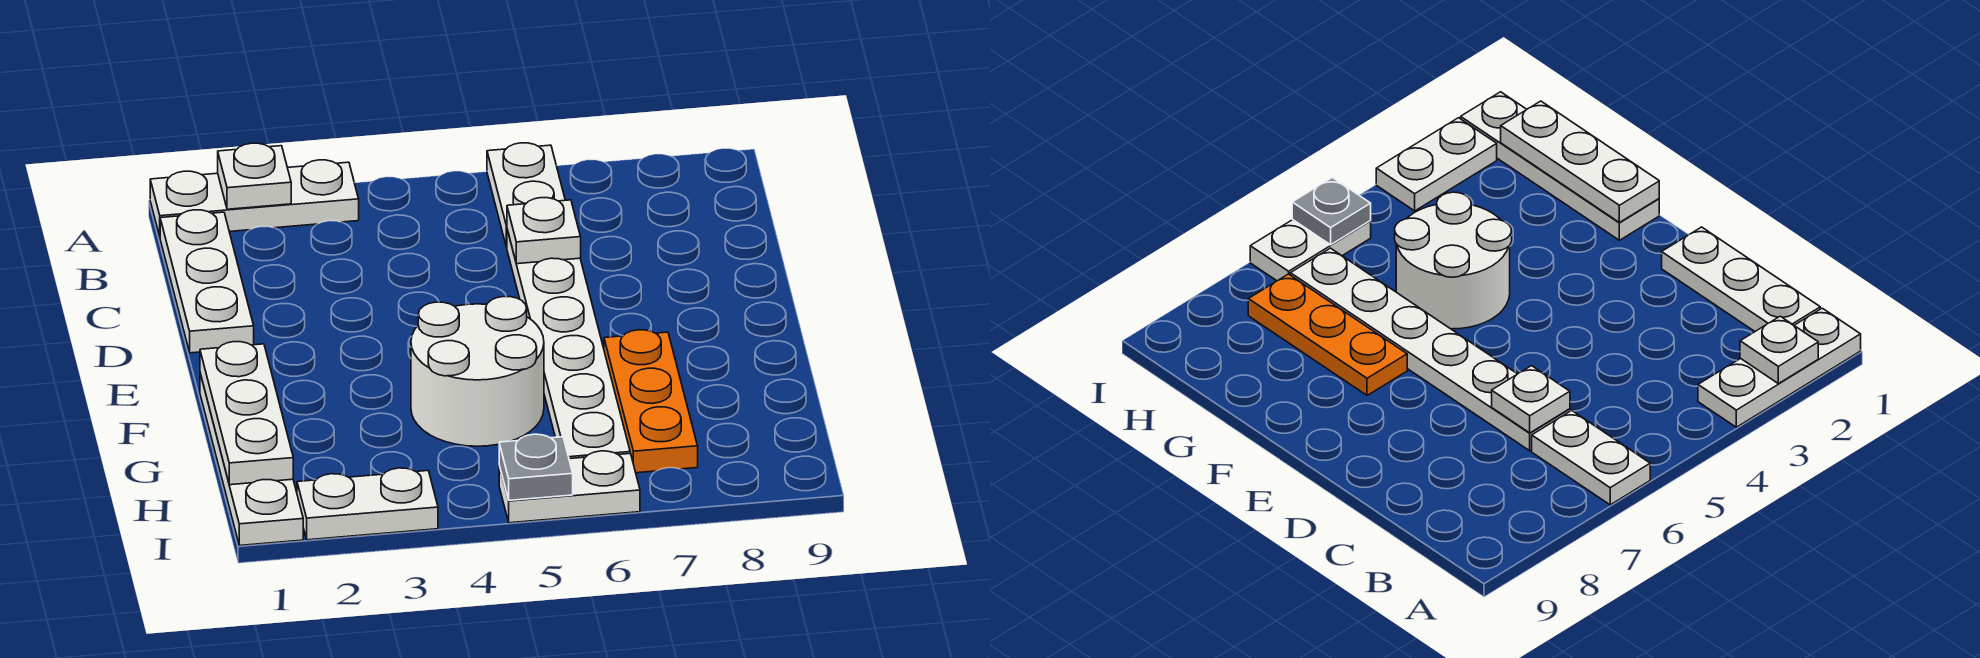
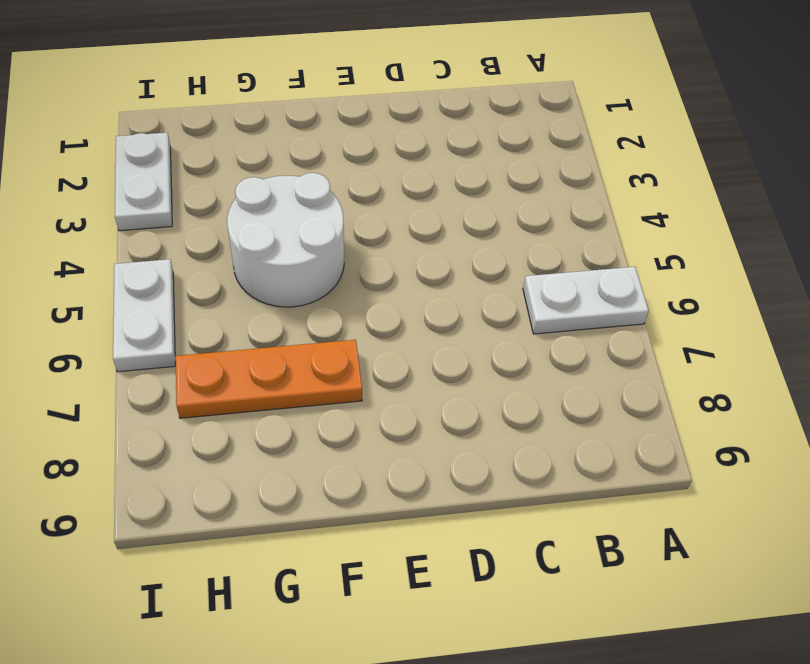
none -> white plate A1:A3 level 1
none -> white plate B1:D1 level 1
none -> white plate C6:H6 level 1

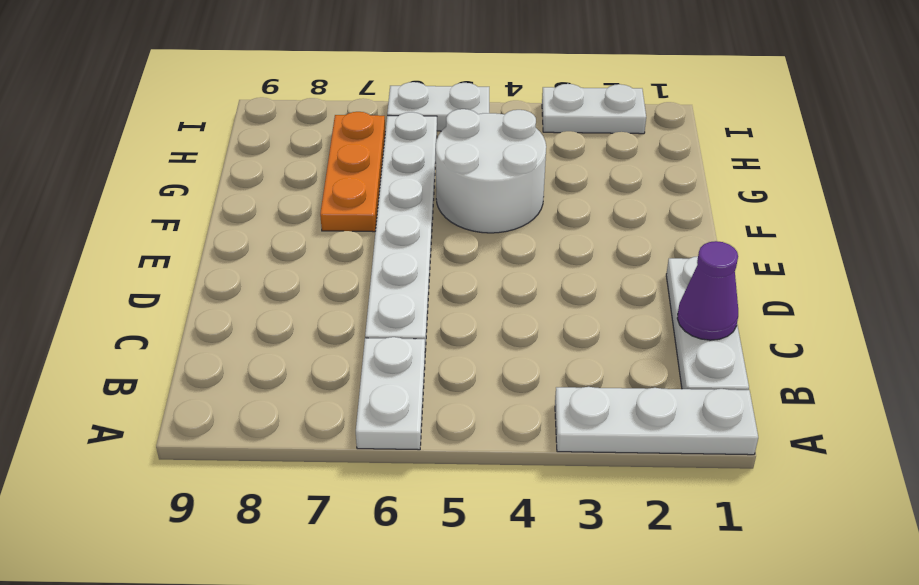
purple cone C1 level 2 -> none
none -> white plate F1:I1 level 1
none -> white plate A2 level 2
none -> white plate C6 level 2

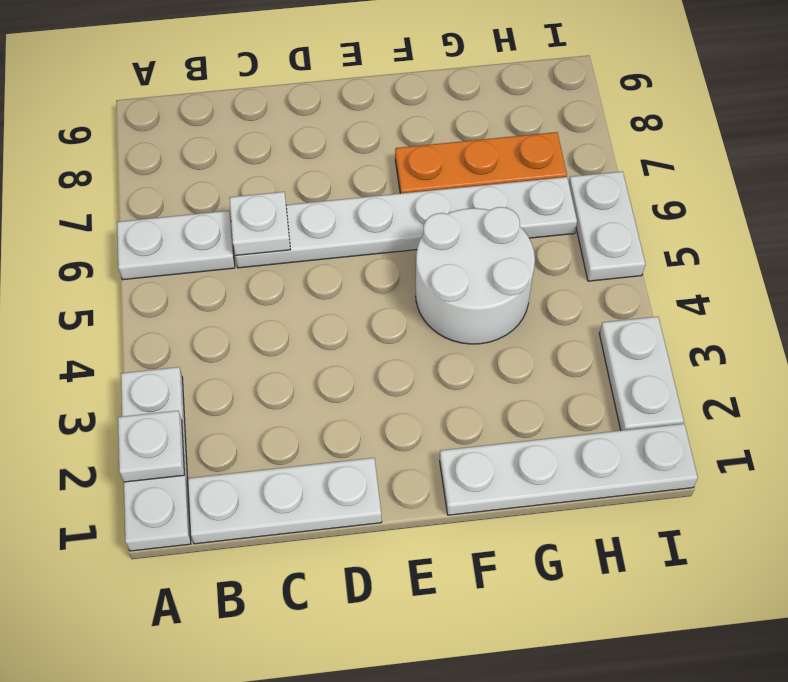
none -> white plate F1:H1 level 2
none -> grey plate I5 level 2

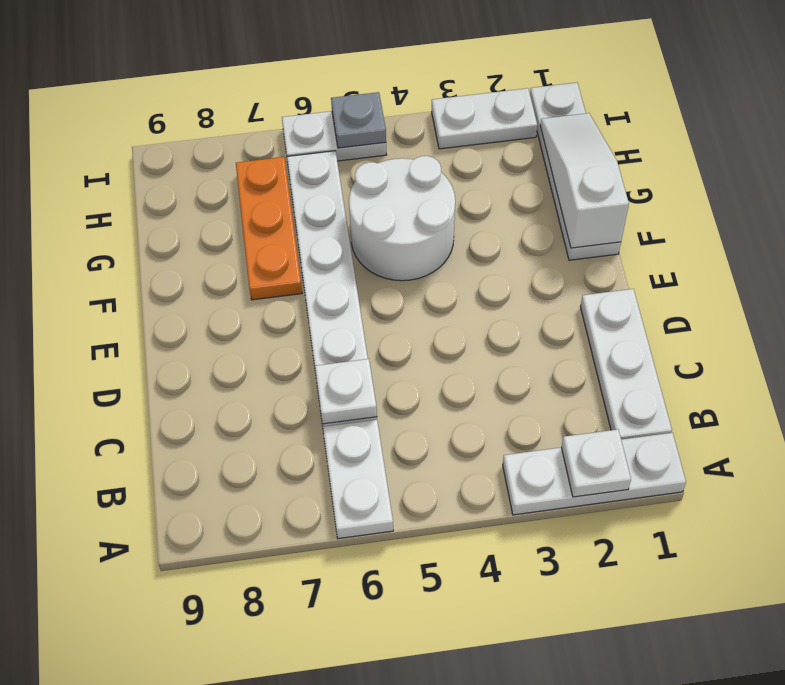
white slope F1:H1 level 2 top F -> white plate F1:H1 level 2

